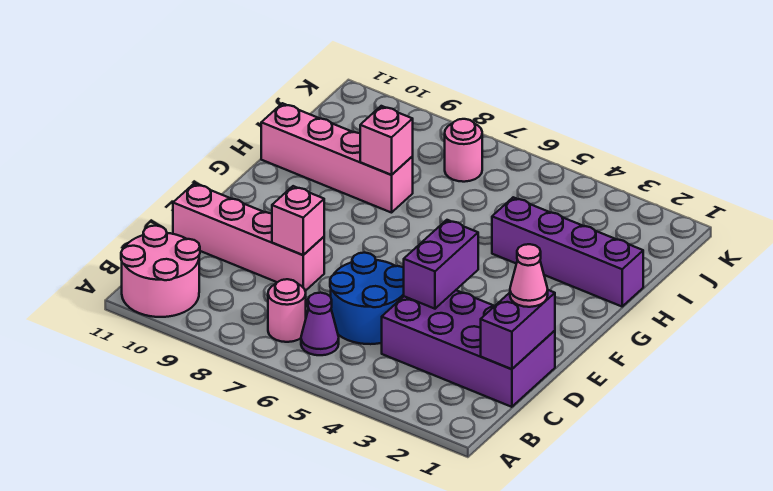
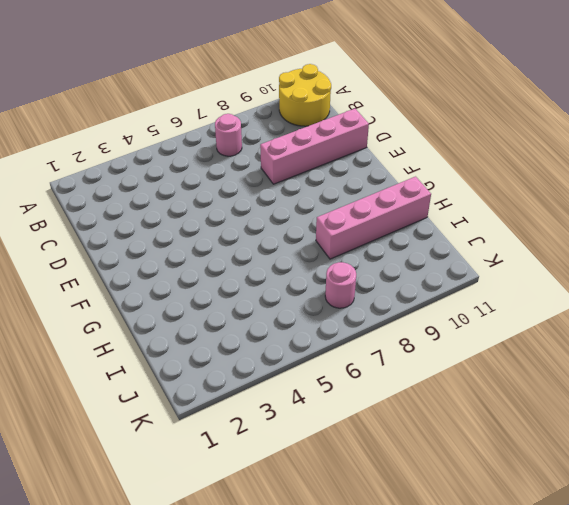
yellow round brick A10:B11 level 1 -> pink round brick A10:B11 level 1
none -> purple cone B6 level 1
none -> purple brick C1:D4 level 1
none -> blue round brick C5:D6 level 1

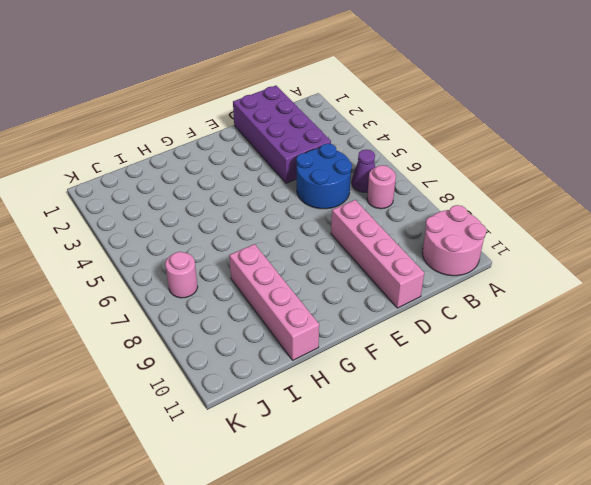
none -> purple brick H1:H4 level 1
none -> purple brick C1:D1 level 2
none -> purple brick D4:E4 level 2

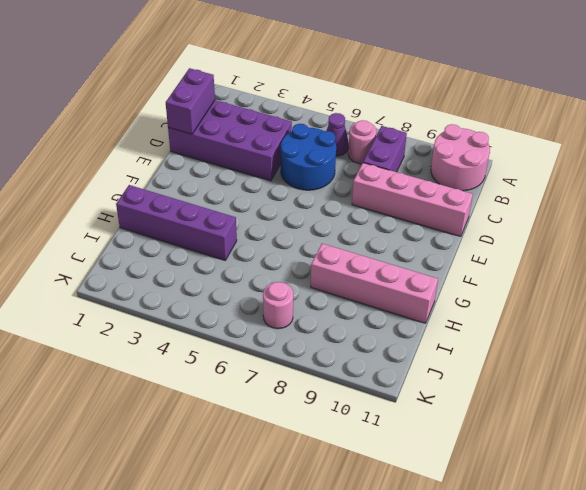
purple brick B8:C8 level 1 -> purple brick D4:E4 level 2
none -> pink brick D8 level 2
none -> pink brick H8 level 2
none -> pink cone D1 level 3

